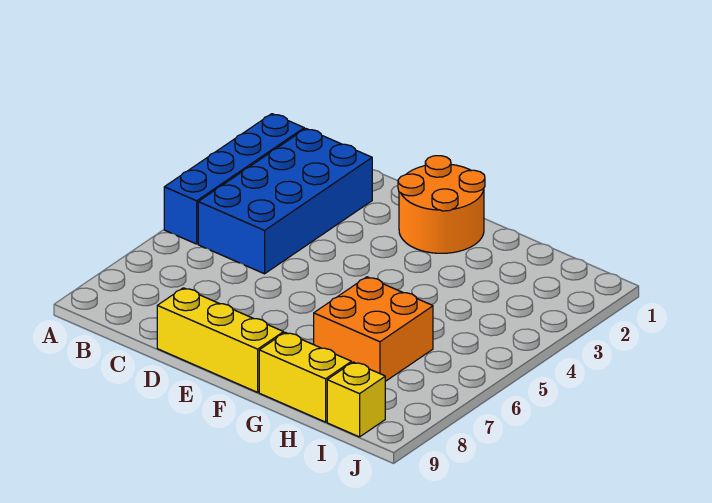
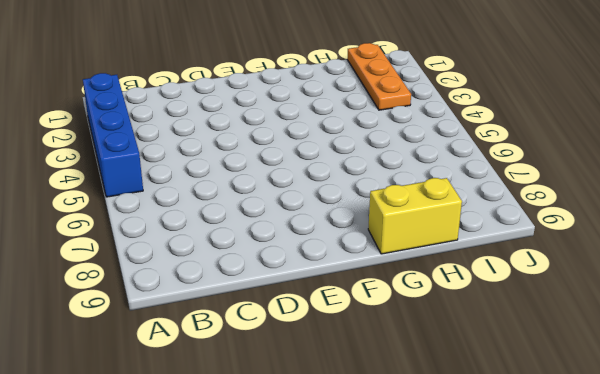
orange plate I1:I3 level 1 -> none
none -> blue brick B2:C5 level 1
none -> yellow brick D9:F9 level 1

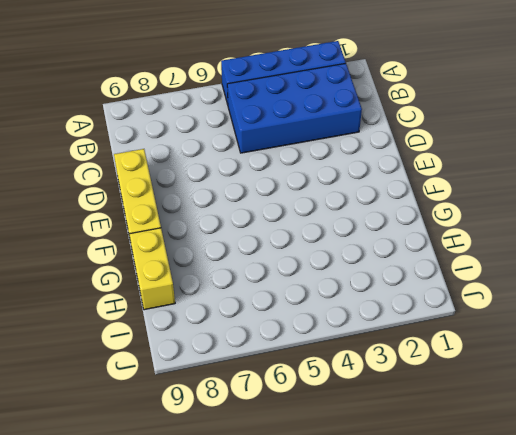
none -> orange round brick E1:F2 level 1
none -> orange brick G6:H7 level 1

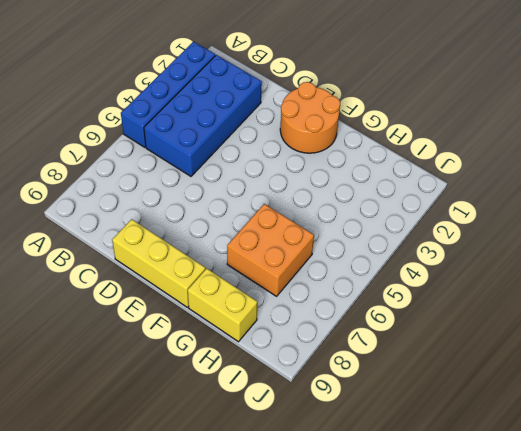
none -> yellow brick I9 level 1

